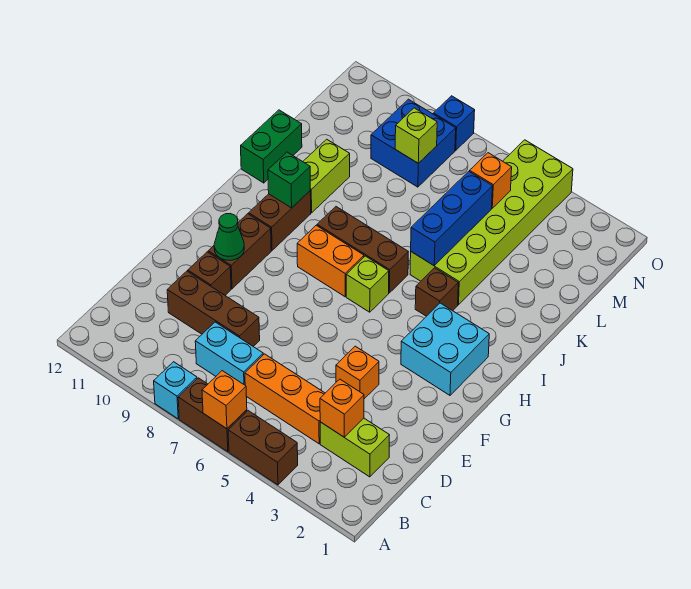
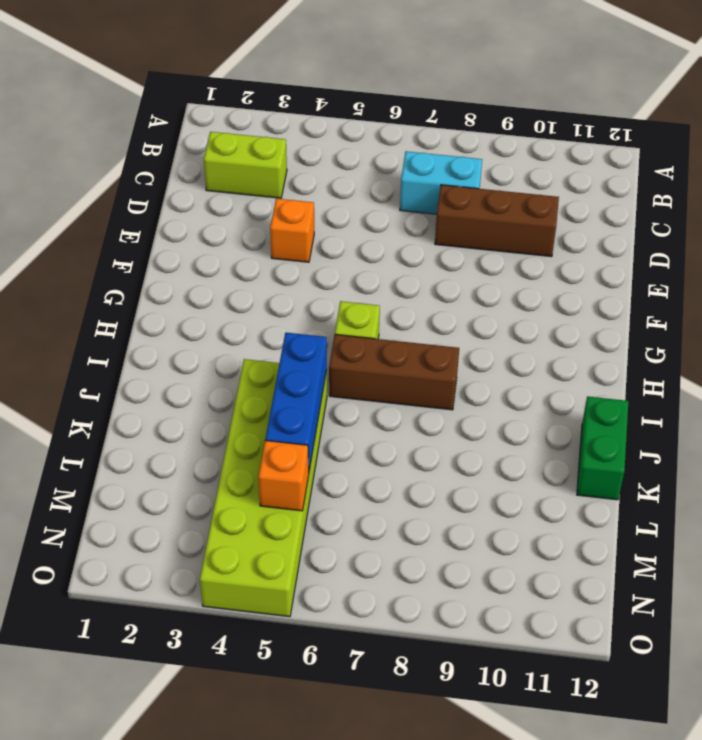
none -> brown brick A4:A5 level 1
none -> brown brick A6:A7 level 1
none -> cyan brick A8 level 1

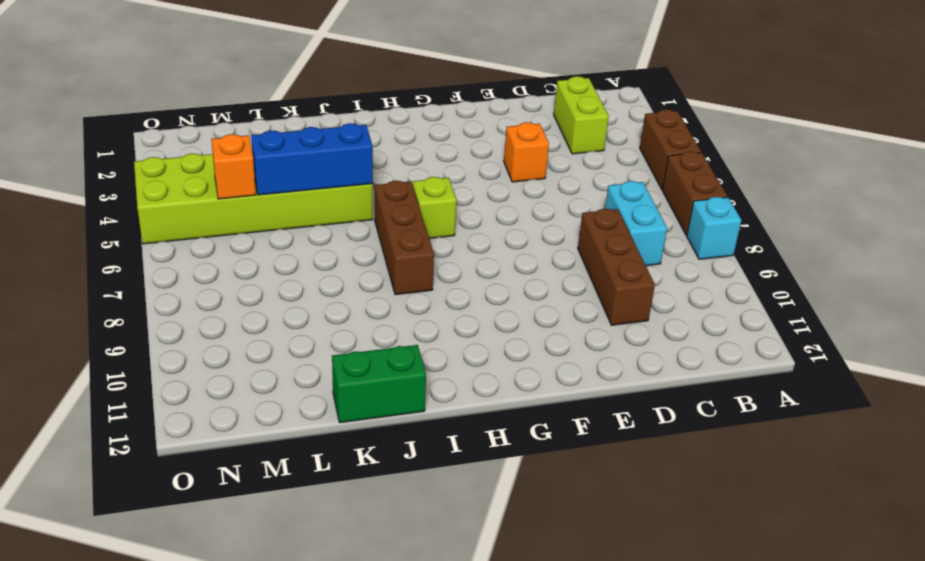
none -> orange brick C4:C6 level 1
none -> brown brick E10 level 1
none -> brown brick F10:G10 level 1

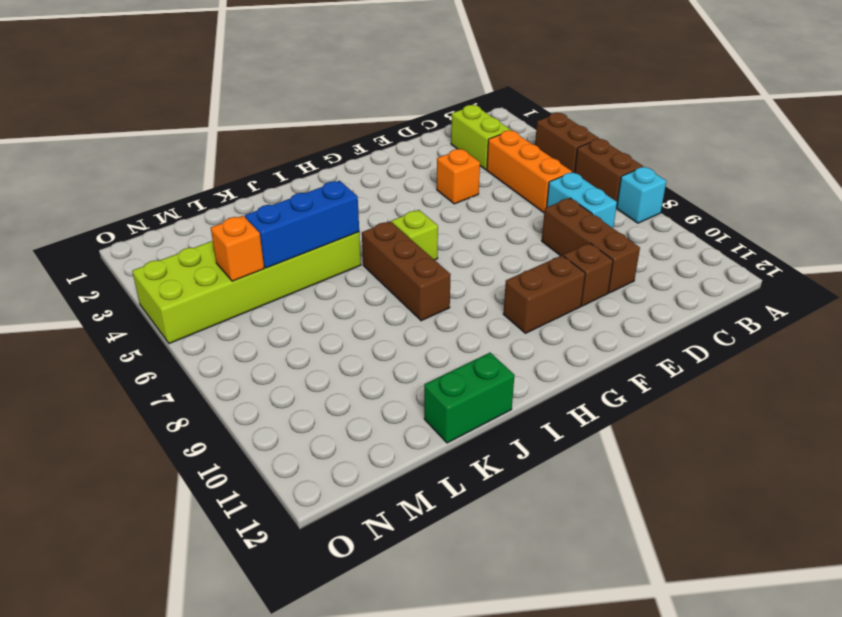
none -> cyan brick G2:H3 level 1
none -> orange brick H7:H8 level 1
none -> brown brick H10:I10 level 1

